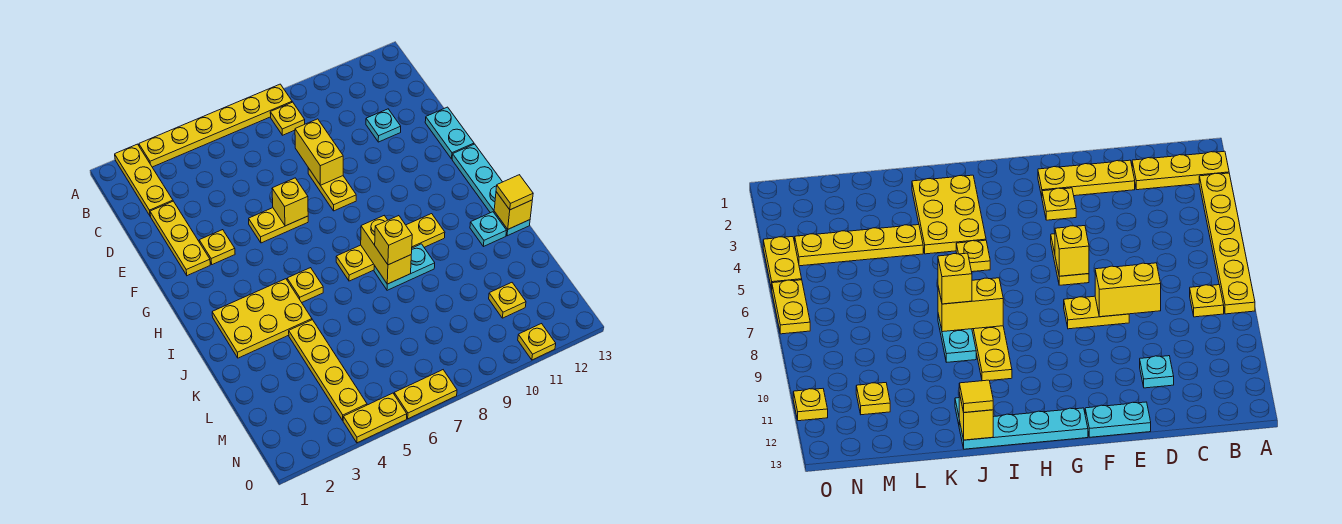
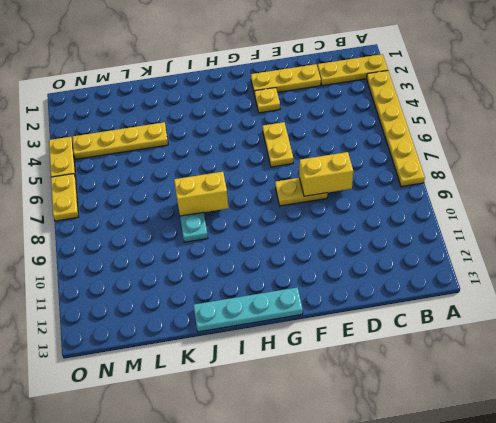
none -> yellow plate B8 level 1
none -> cyan plate D11 level 1
none -> cyan plate E13:F13 level 1

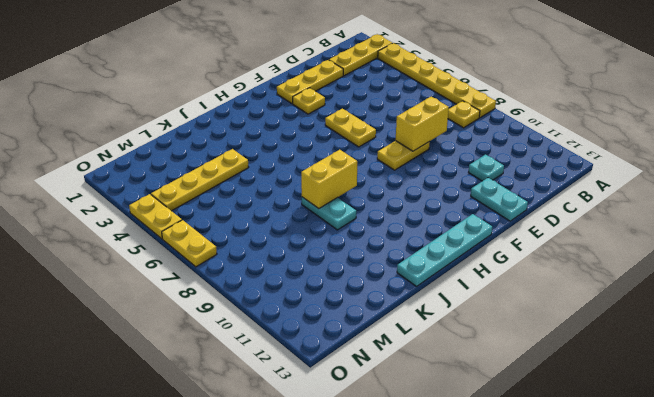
cyan plate E12:E13 level 1 -> cyan plate E13:F13 level 1
none -> yellow plate I2:J4 level 1
none -> yellow plate I5 level 1
none -> yellow plate I7:I10 level 1

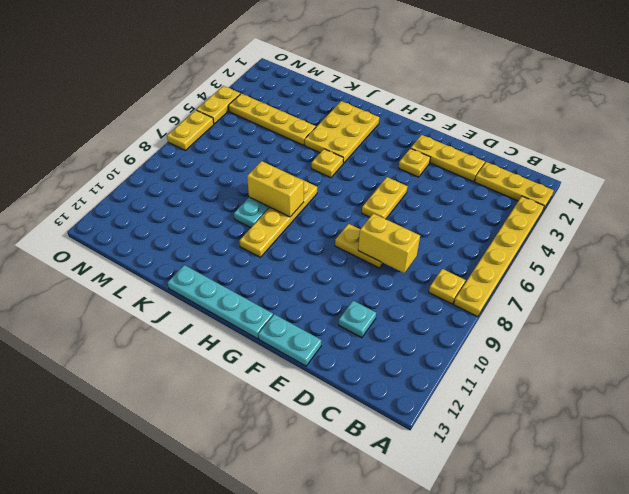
none -> cyan plate J12 level 1
none -> yellow plate M11 level 1
none -> yellow plate O11 level 1

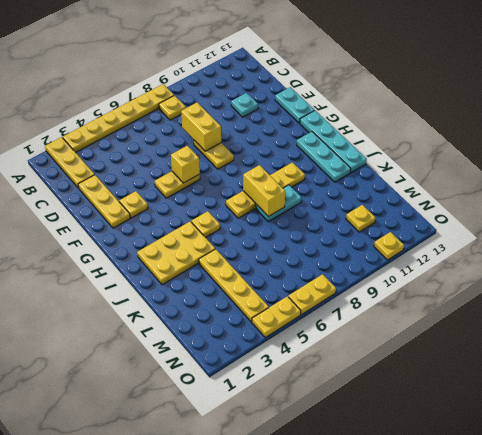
cyan plate H12:J12 level 1 -> cyan plate J12 level 1
none -> yellow brick J13 level 2
none -> yellow brick J8 level 3
none -> yellow tile J13 level 3

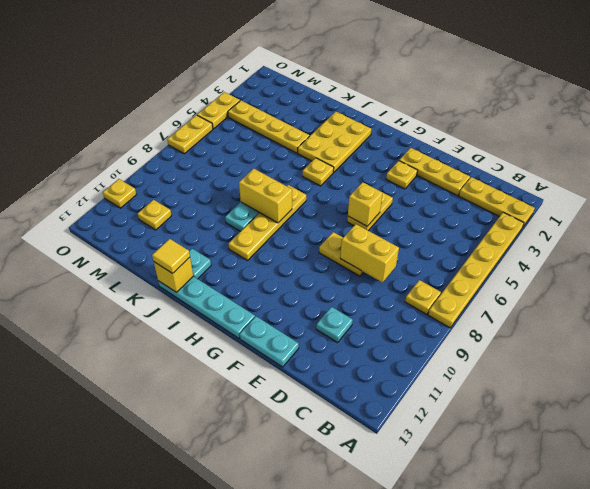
none -> yellow brick J8 level 3

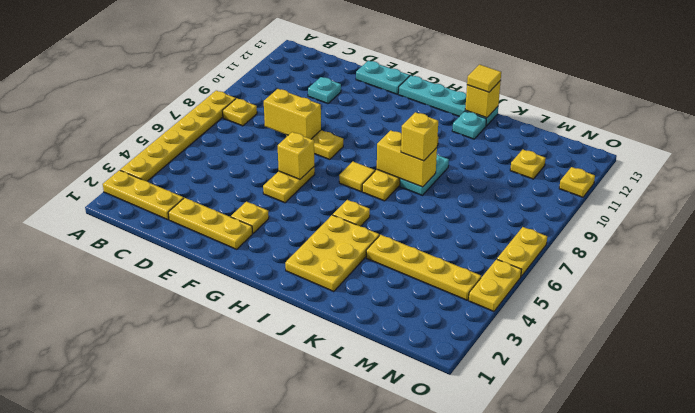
yellow tile H7 level 1 -> none

